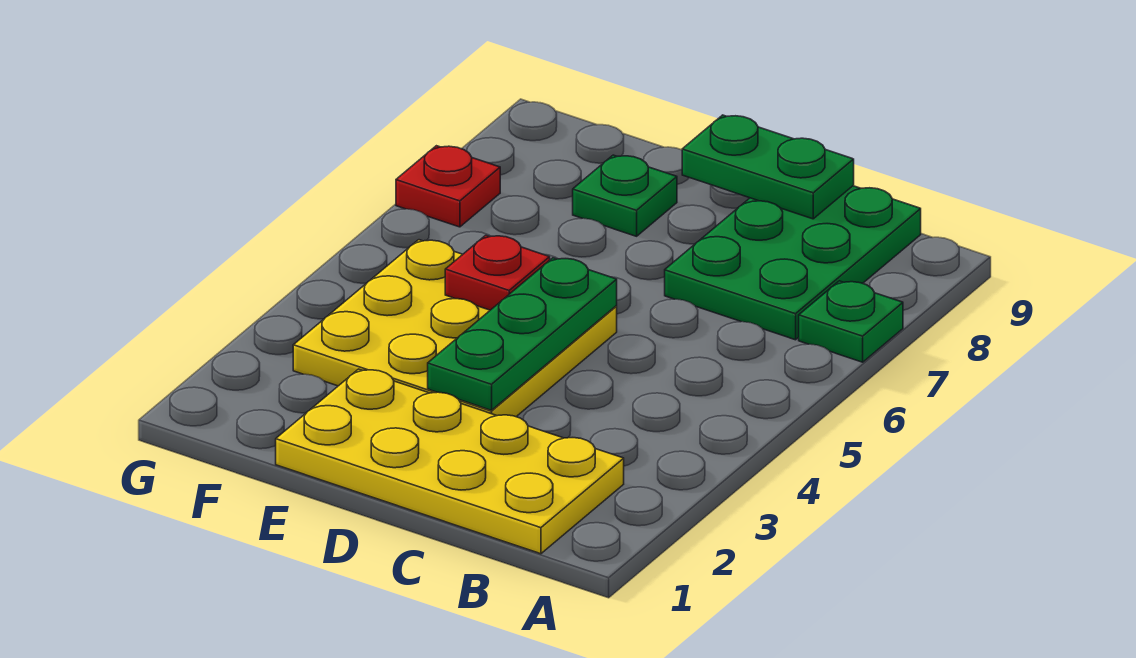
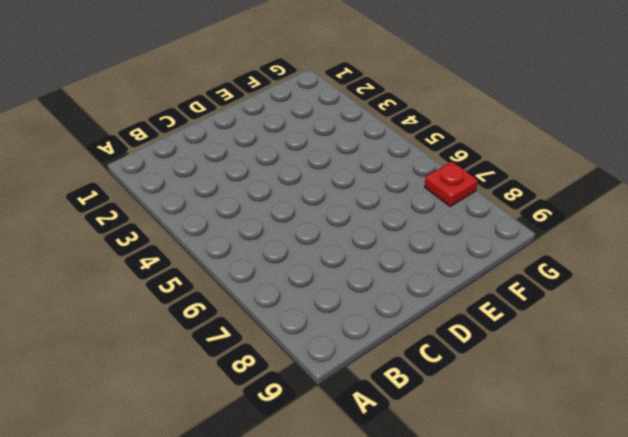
none -> green plate A7 level 1
none -> yellow plate B1:E2 level 1

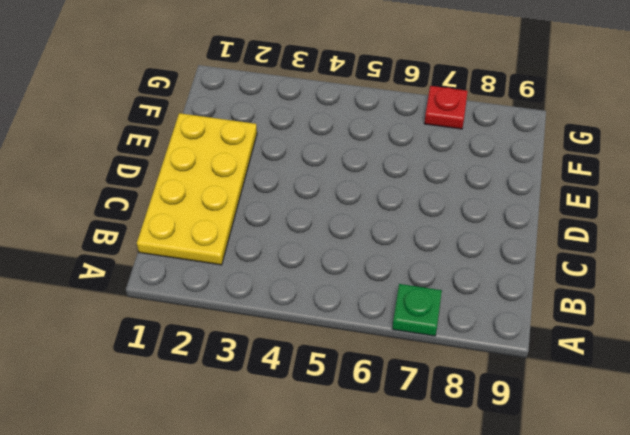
none -> green plate B7:C9 level 1
none -> yellow plate D3:F5 level 1

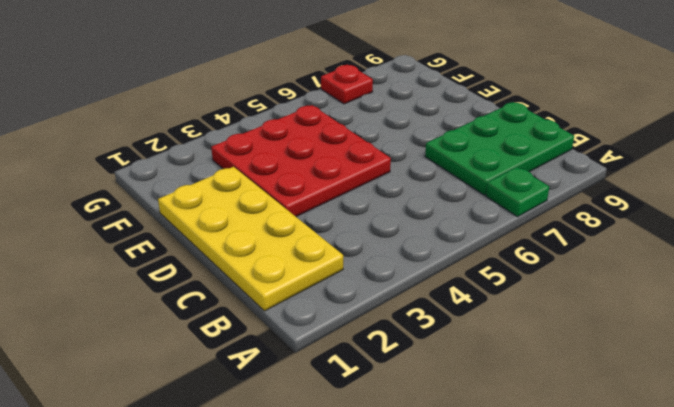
red plate D3:F5 level 1 -> yellow plate D3:F5 level 1
none -> green plate E8 level 1
none -> green plate C9:D9 level 2

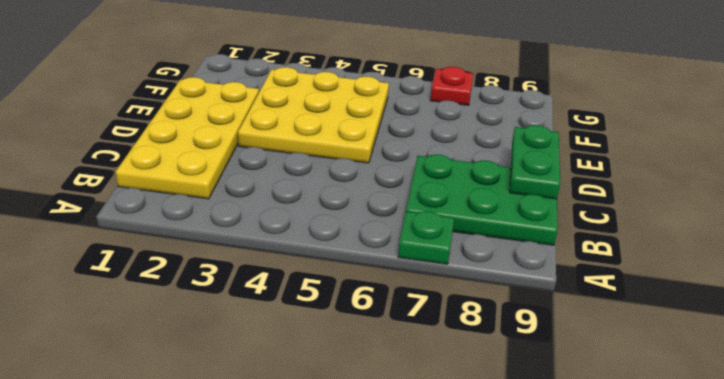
none -> green plate E8 level 1
none -> green plate D3:D5 level 2

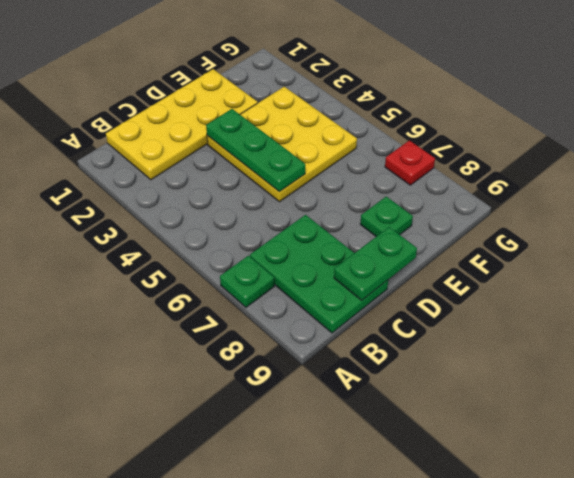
none -> red plate E5 level 2

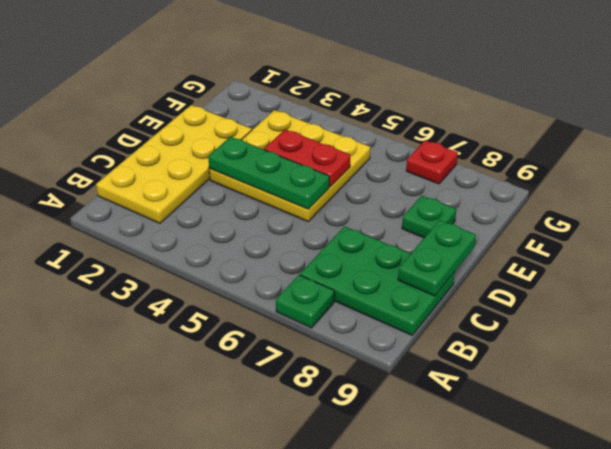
red plate E4:E5 level 2 -> red plate E5 level 2

